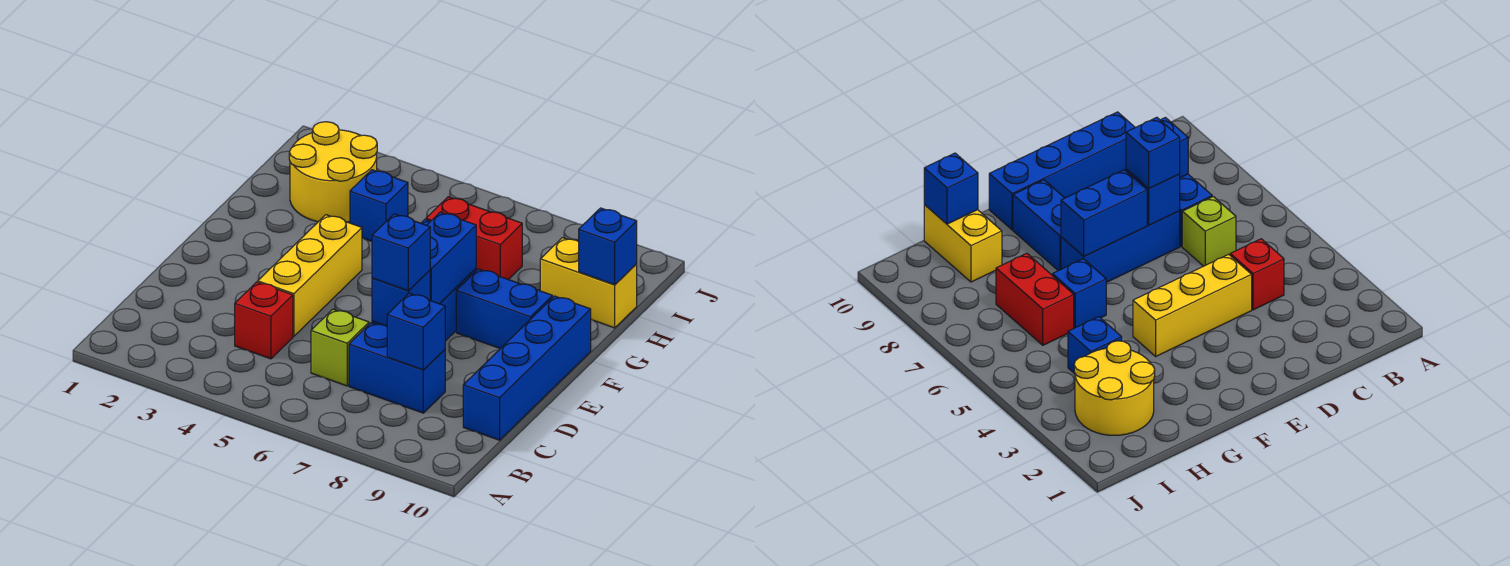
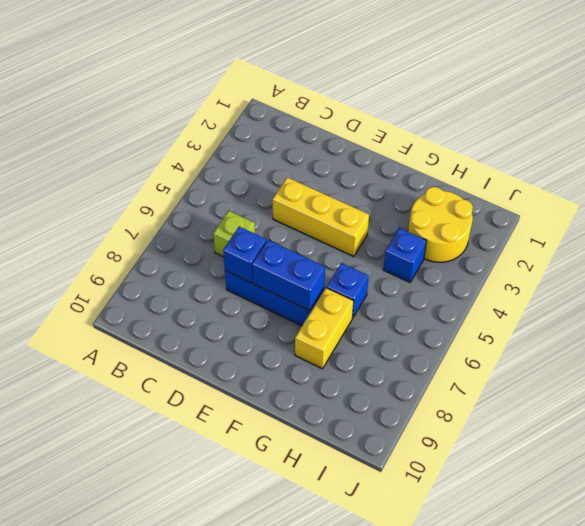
yellow brick G7:G8 level 1 -> yellow brick H9:H10 level 1
none -> red brick C4 level 1
none -> blue brick C7:C8 level 1
none -> blue brick C10:F10 level 1

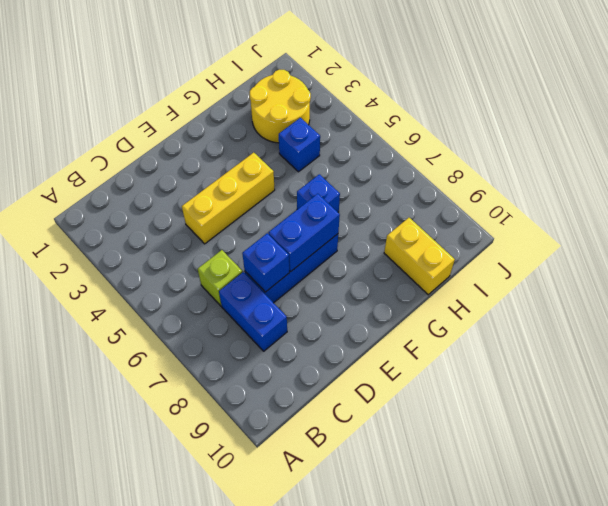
none -> red brick C4 level 1
none -> blue brick C10:F10 level 1
none -> blue brick F8:F9 level 1

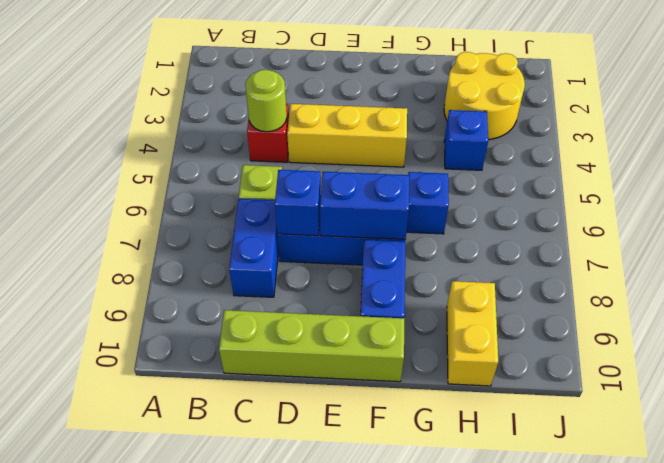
lime round brick C4 level 2 -> none
lime brick C10:F10 level 1 -> blue brick C10:F10 level 1
none -> red brick H6:H7 level 1
none -> blue brick C8 level 2
none -> blue brick H10 level 2

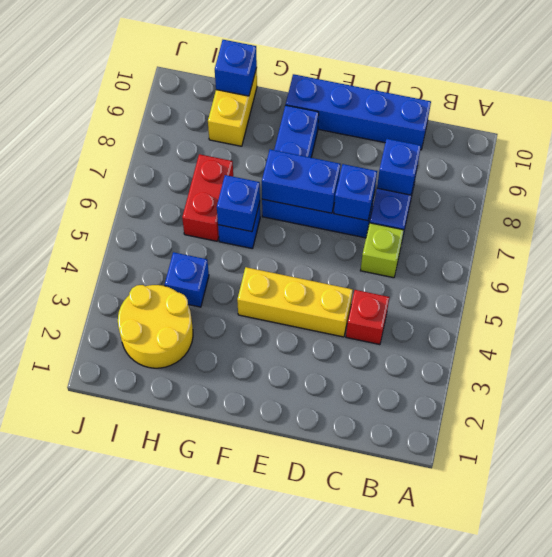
blue brick G6 level 2 -> blue brick D7 level 3

